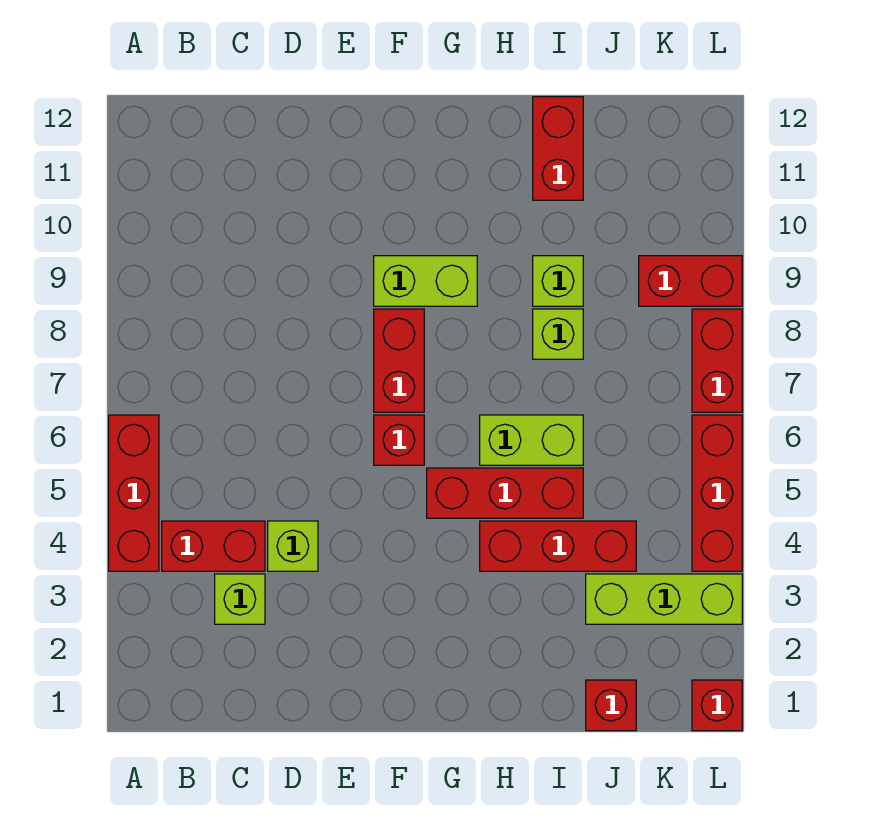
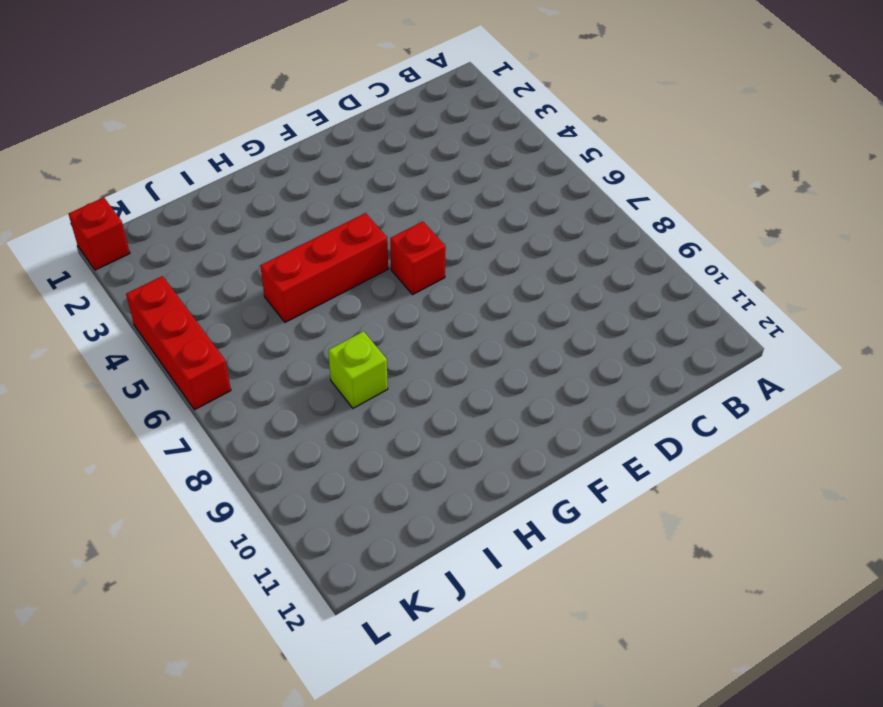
none -> red brick A4:A6 level 1
none -> red brick B4:C4 level 1
none -> lime brick C3 level 1

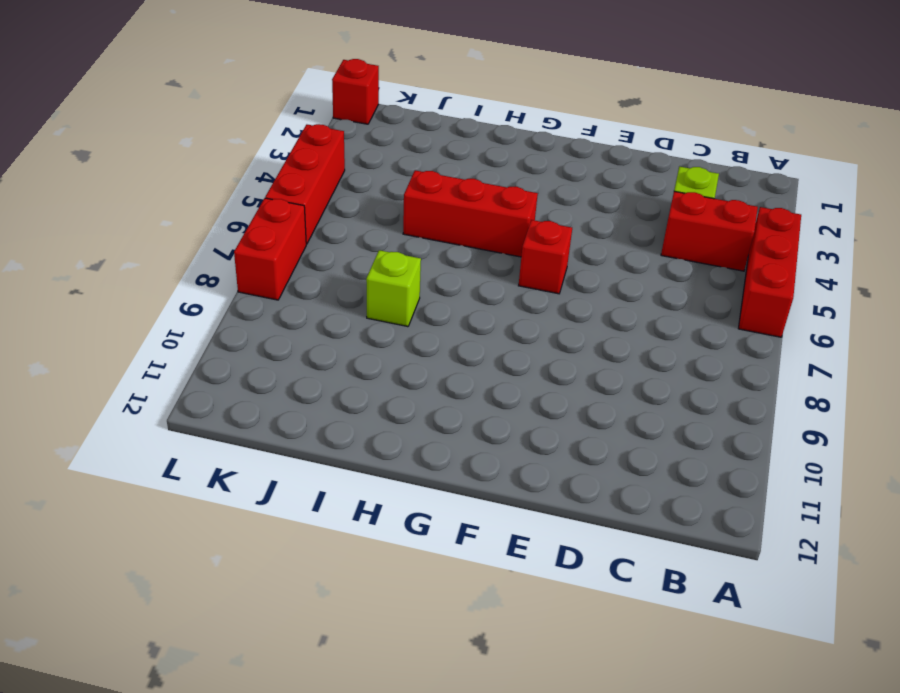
none -> lime brick D4 level 1
none -> red brick F7:F8 level 1
none -> lime brick F9:G9 level 1

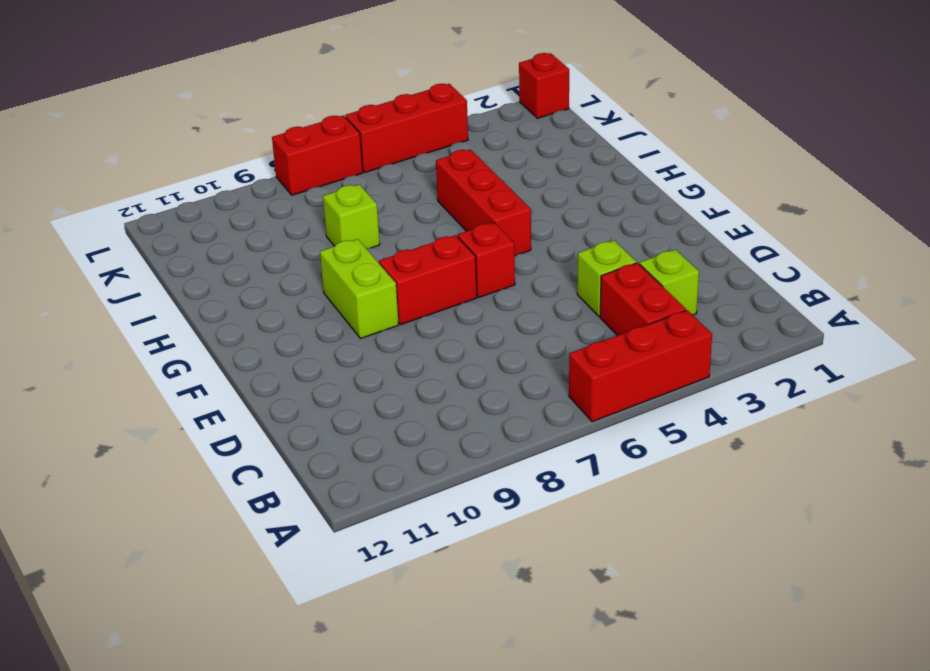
none -> red brick H4:J4 level 1
none -> lime brick H6:I6 level 1
none -> lime brick I9 level 1

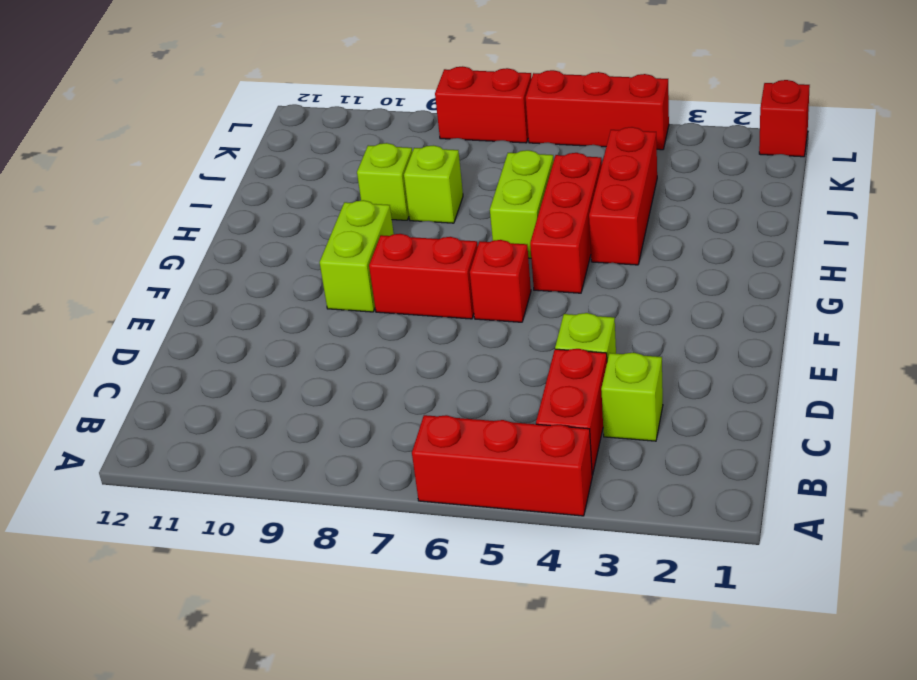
none -> red brick I11:I12 level 1
none -> red brick J1 level 1
none -> lime brick J3:L3 level 1

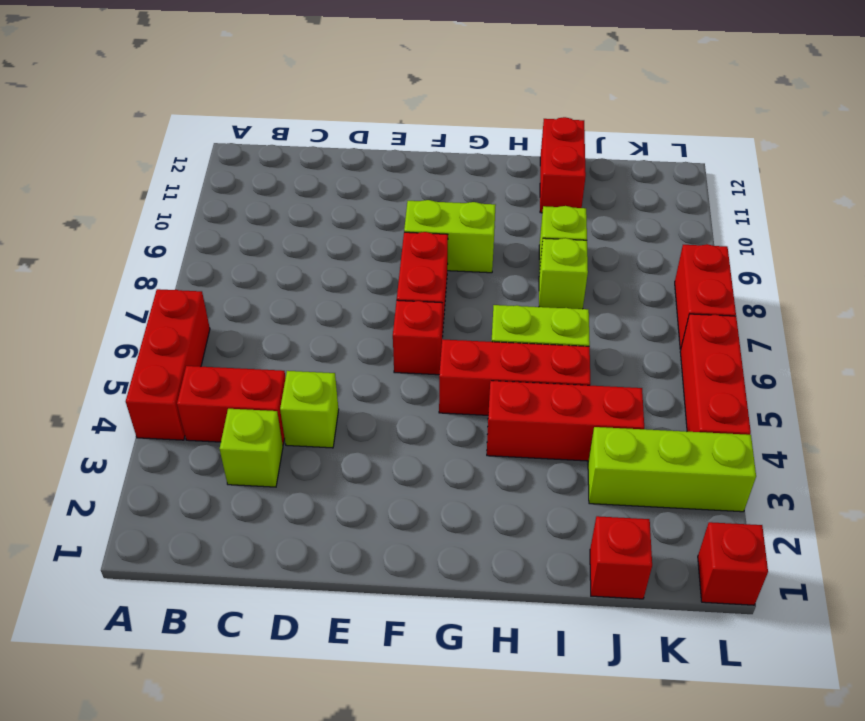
none -> red brick K9:L9 level 1

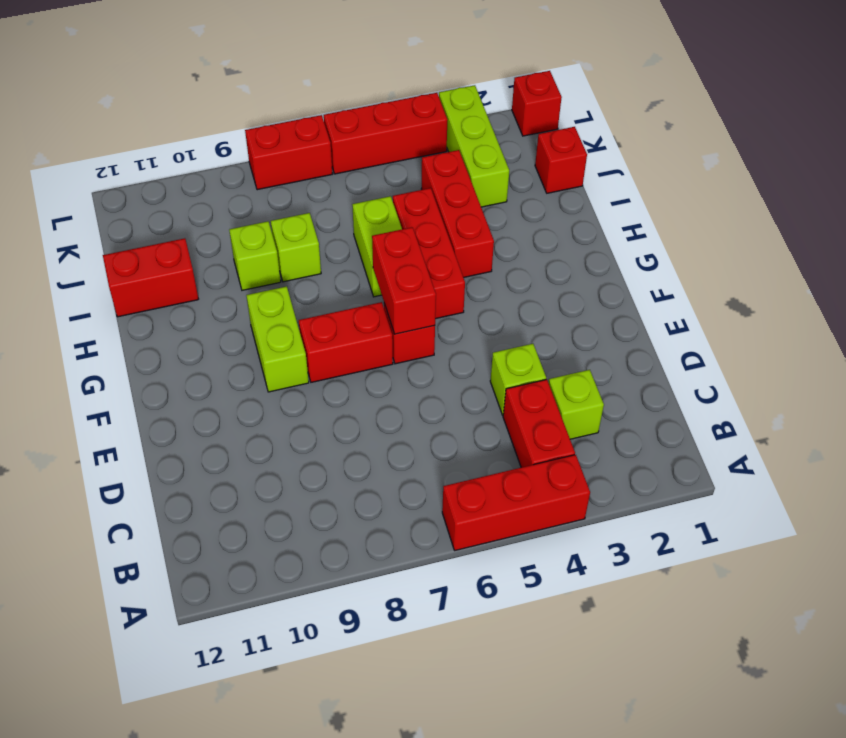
red brick F6:G6 level 2 -> red brick K9:L9 level 1

